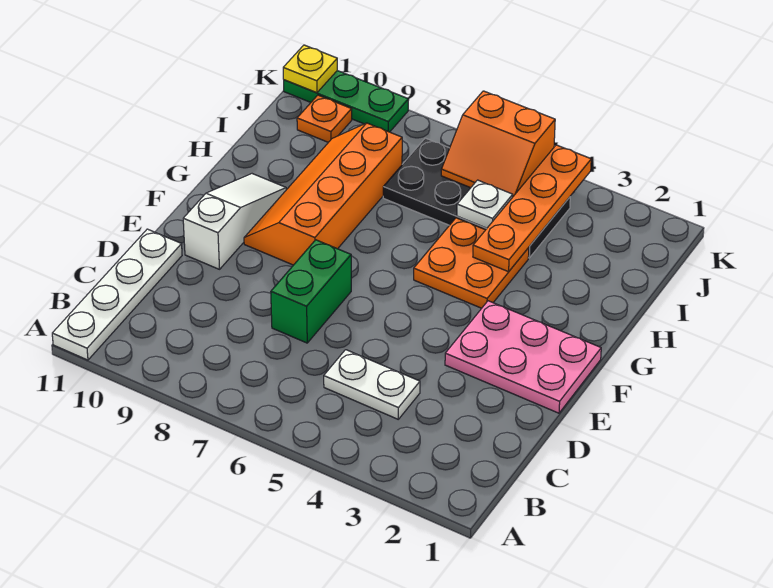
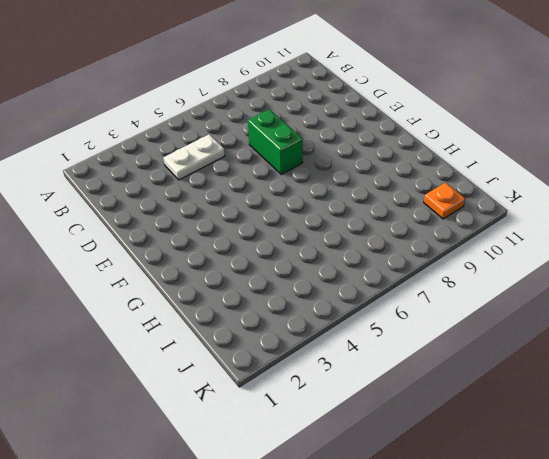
none -> white plate A11:D11 level 1
none -> pink plate E1:F3 level 1
none -> white slope E10:G10 level 1 top E

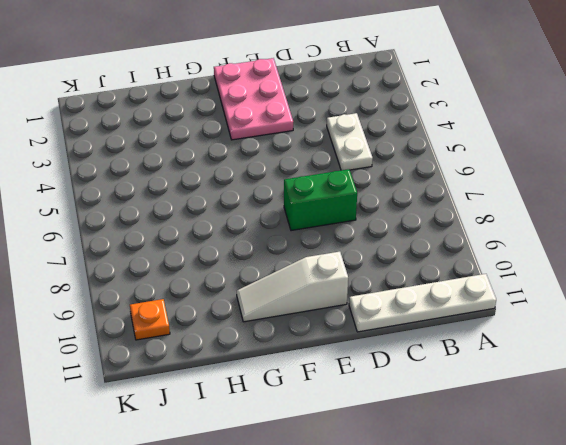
none -> orange slope F8:I9 level 1 top 8
none -> orange plate G4:H5 level 1
none -> black plate I4:J7 level 1

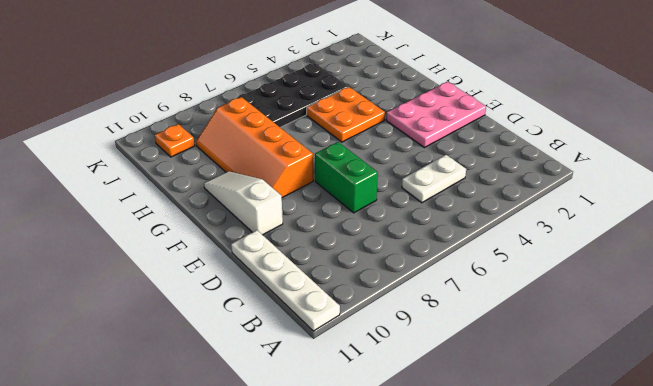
none -> green plate K9:K11 level 1
none -> orange plate H4:K4 level 2
none -> white plate I5 level 2

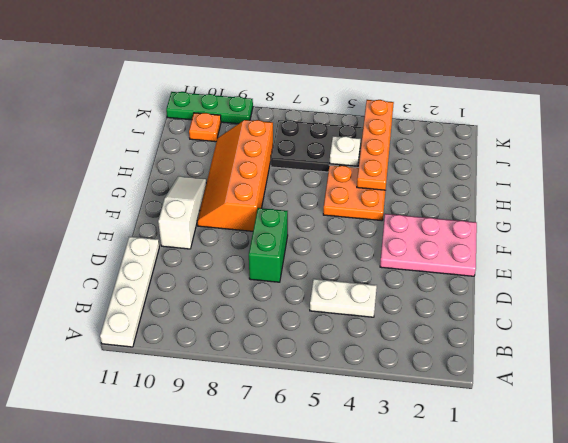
none -> orange slope J5:K6 level 2 top K
none -> yellow plate K11 level 2

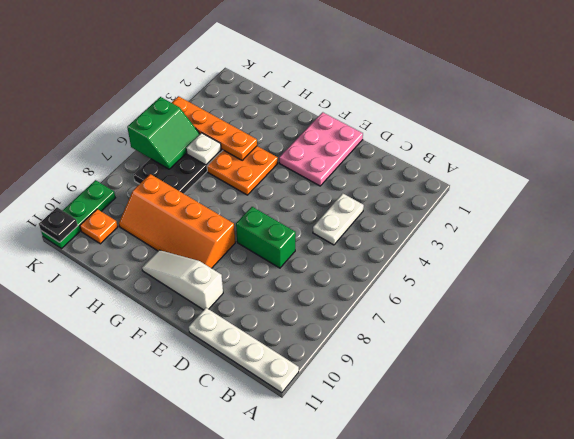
green slope J5:K6 level 2 top K -> orange slope J5:K6 level 2 top K
black plate K11 level 2 -> yellow plate K11 level 2

